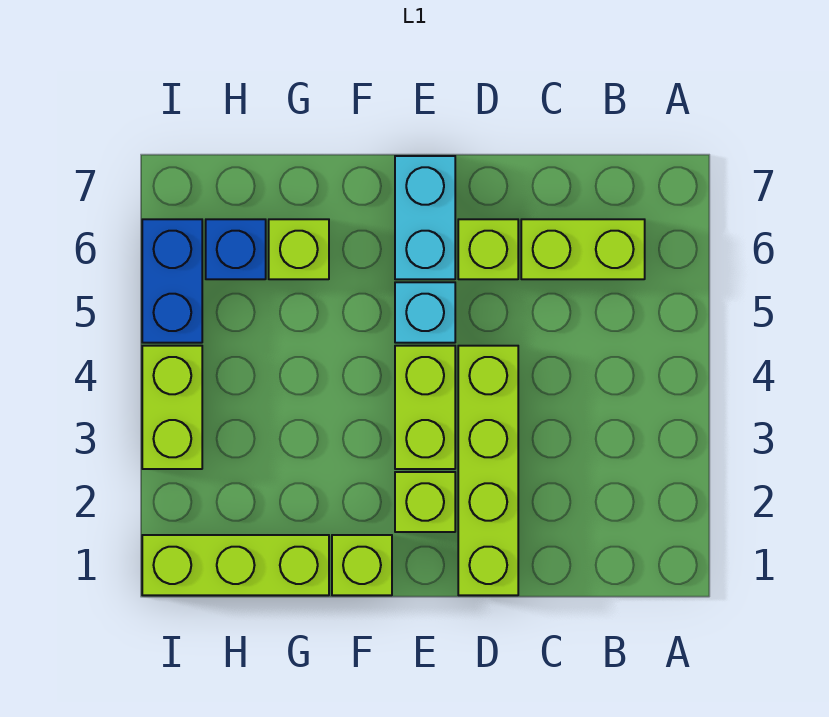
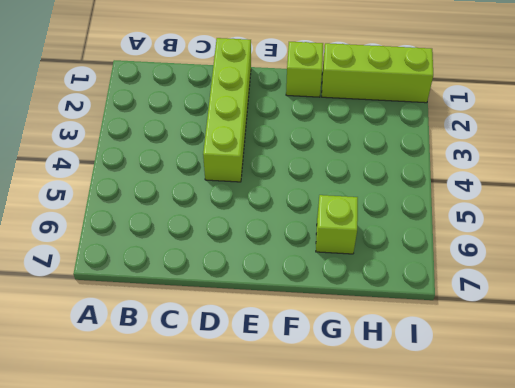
none -> lime brick B6:C6 level 1
none -> lime brick D6 level 1
none -> lime brick E2 level 1

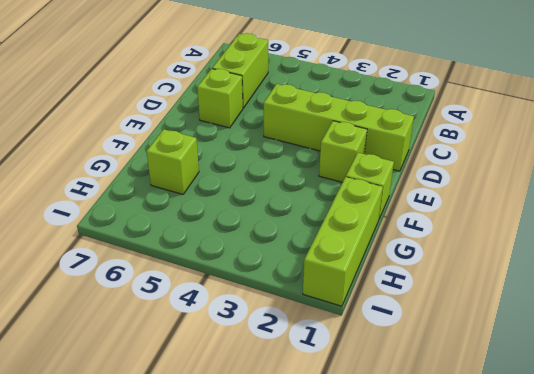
none -> lime brick E3:E4 level 1
none -> cyan brick E5 level 1
none -> cyan brick E6:E7 level 1

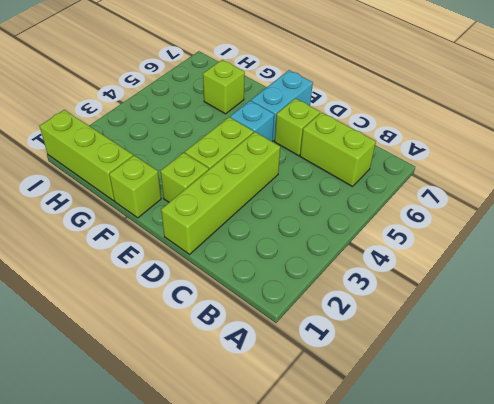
none -> blue brick H6 level 1
none -> lime brick I3:I4 level 1
none -> blue brick I5:I6 level 1

